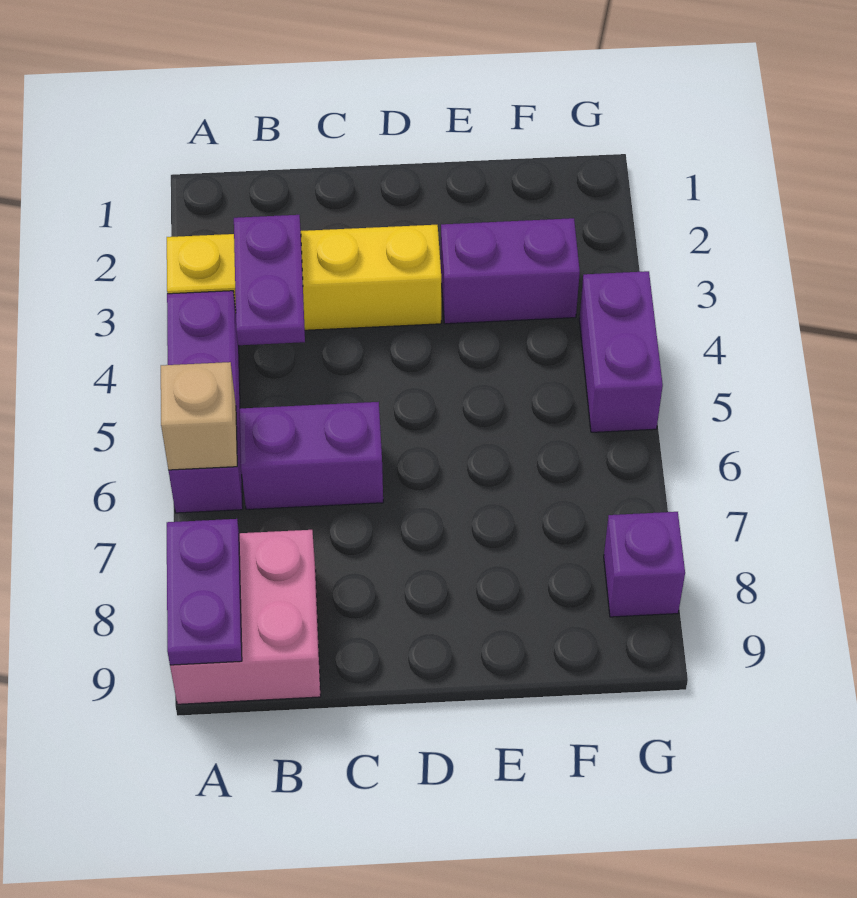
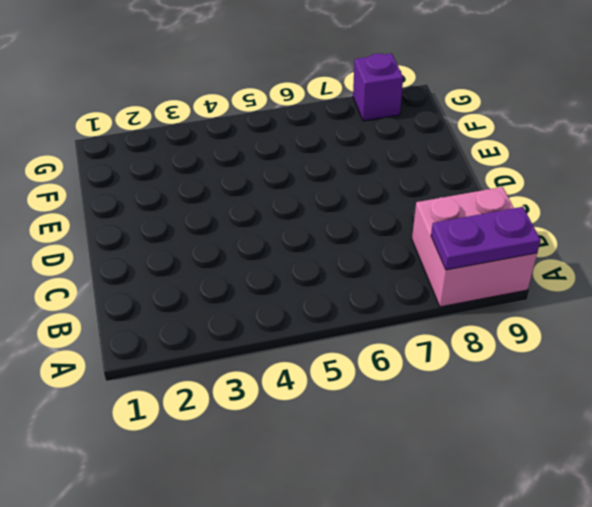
none -> yellow brick A3:D3 level 1
none -> purple brick A4:A6 level 1

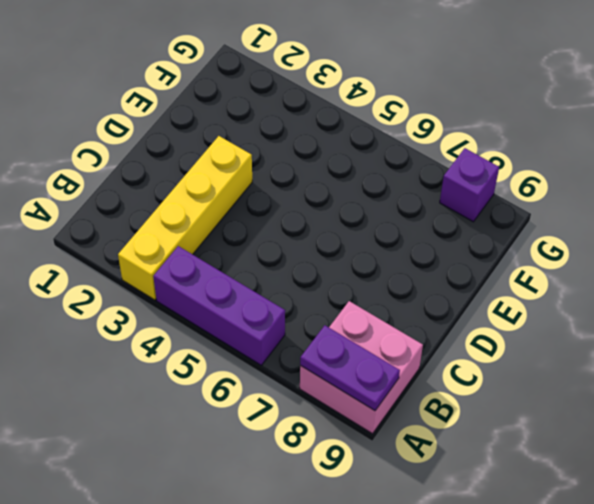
none -> purple brick B6:C6 level 1
none -> purple brick E3:F3 level 1

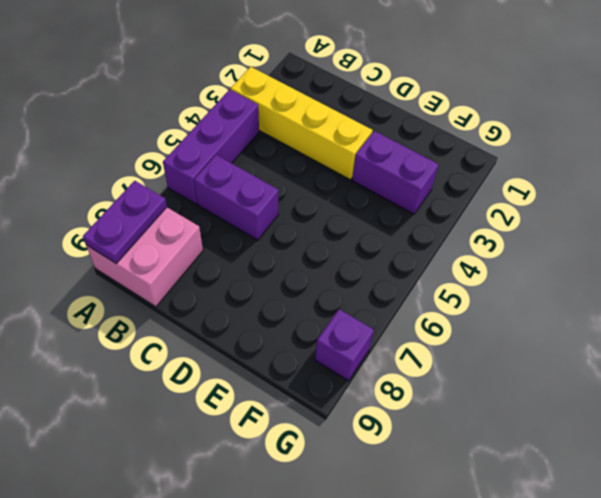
none -> purple brick G4:G5 level 1
none -> tan brick A6 level 2

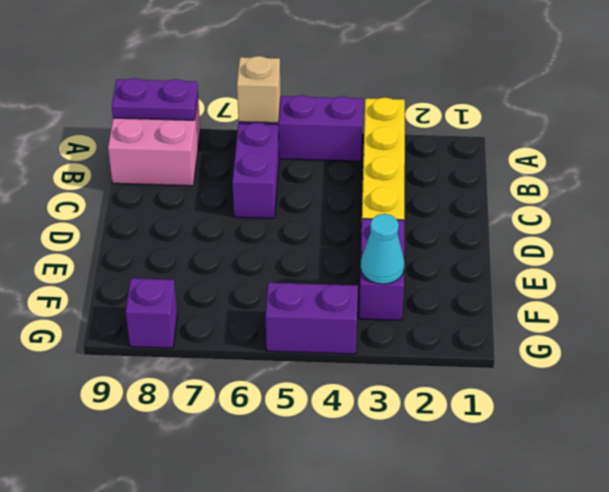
cyan cone F3 level 2 -> none
none -> purple plate B3:B4 level 2

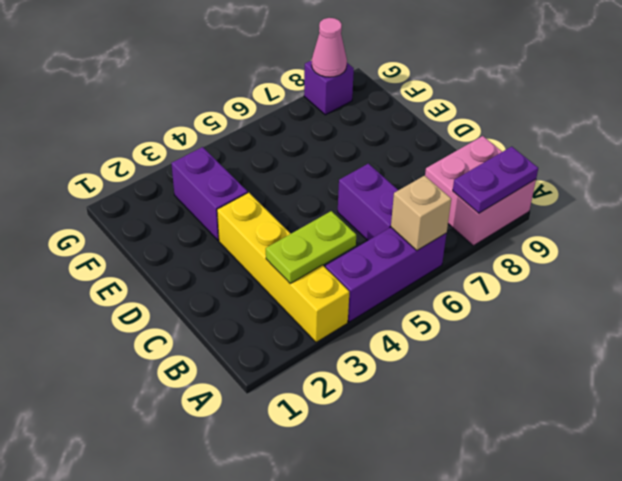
lime plate B3:B4 level 2 -> purple plate B3:B4 level 2
pink cone G8 level 2 -> none
none -> purple brick G4:G5 level 1

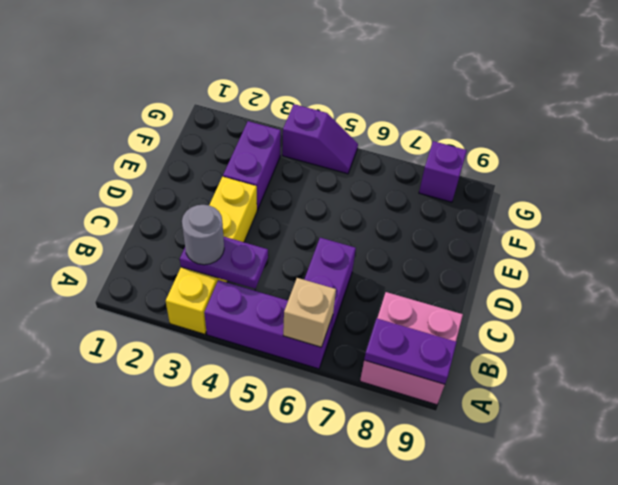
grey round brick B3 level 3 -> none
purple slope G4:G5 level 1 top 4 -> purple brick G4:G5 level 1

